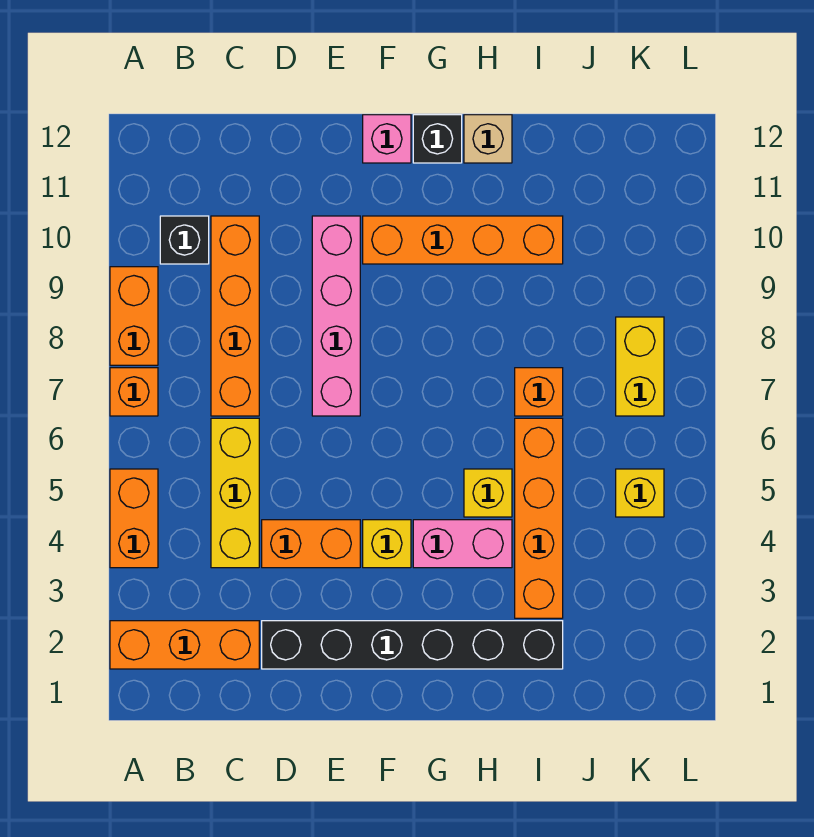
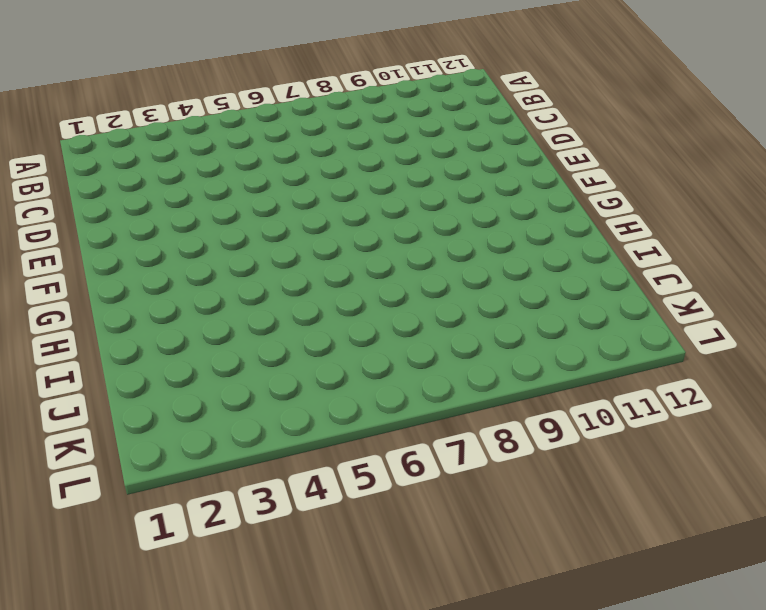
none -> orange brick A2:C2 level 1
none -> orange brick A4:A5 level 1
none -> orange brick A7 level 1

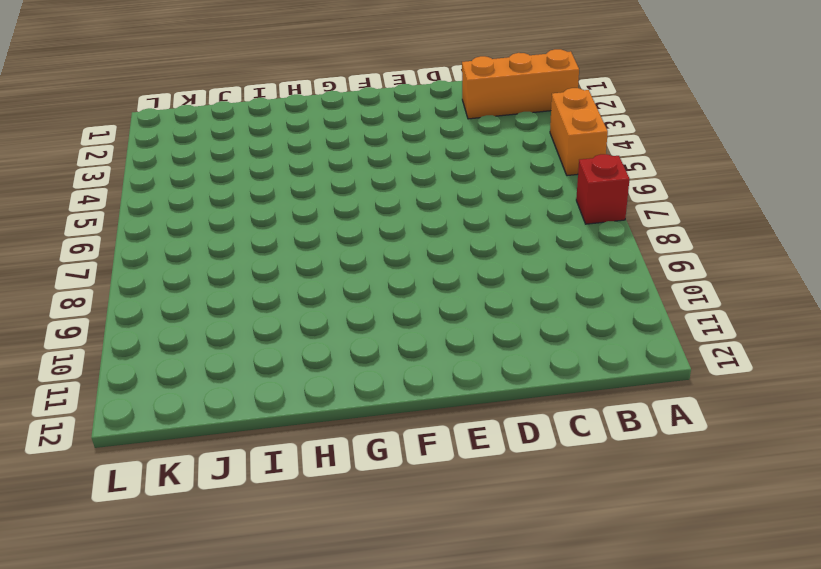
red brick A7 level 1 -> orange brick A7 level 1
none -> orange brick A8:A9 level 1
none -> black brick B10 level 1
none -> yellow brick C4:C6 level 1

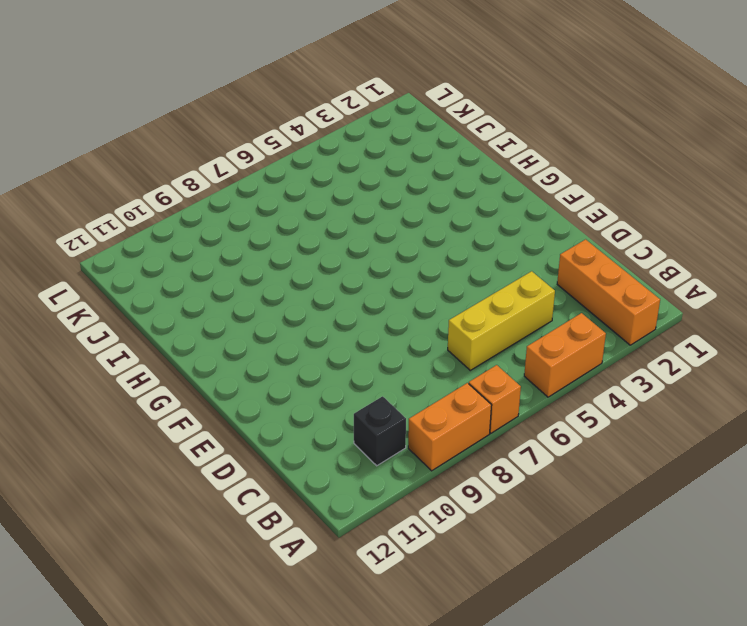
none -> orange brick C7:C10 level 1
none -> black brick D2:I2 level 1
none -> orange brick D4:E4 level 1

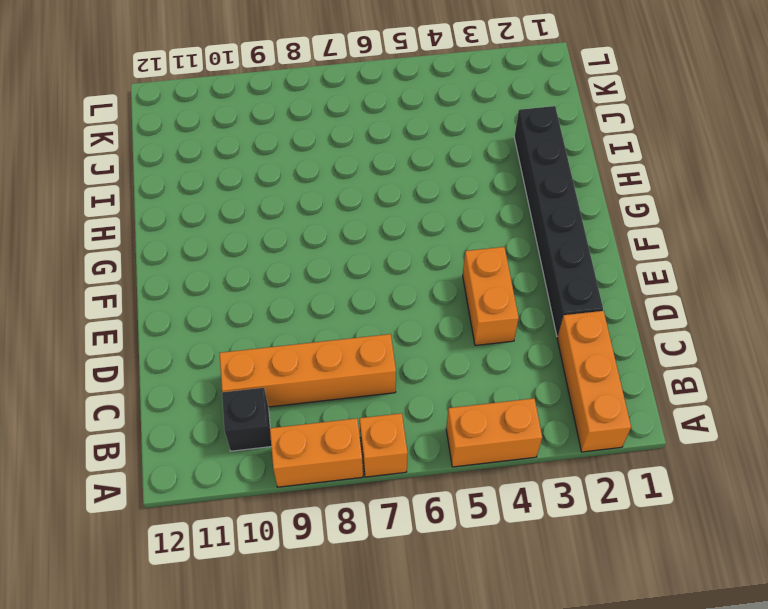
none -> yellow brick C4:C6 level 1
none -> pink brick E7:E10 level 1
none -> yellow brick F4 level 1

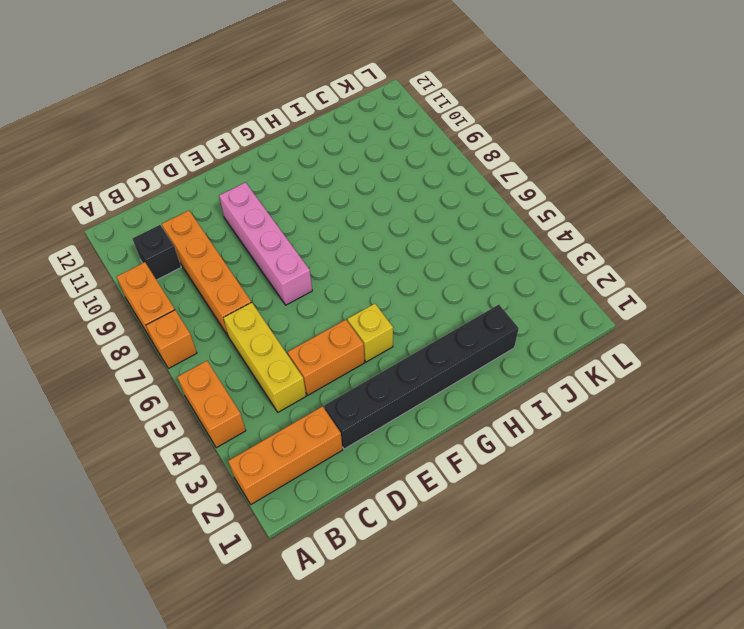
none -> orange brick F10:I10 level 1
none -> pink brick F12 level 1
none -> pink brick G4:H4 level 1

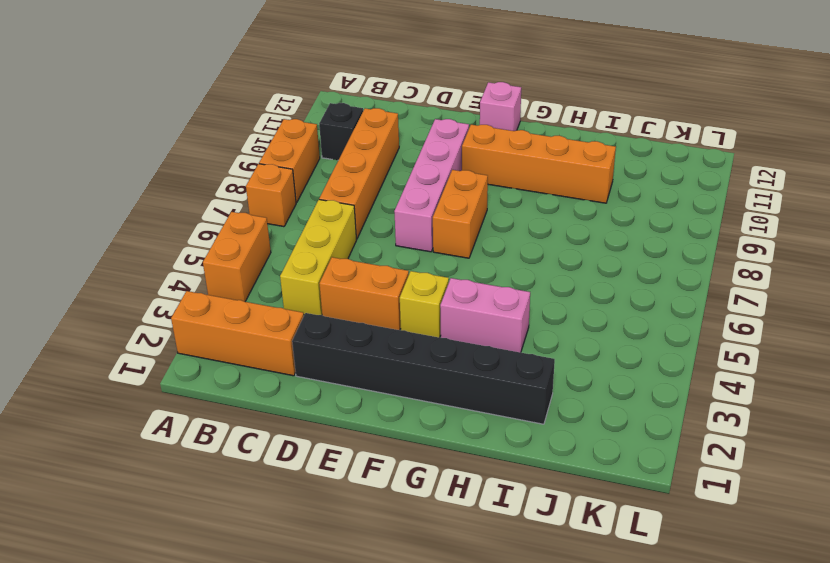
orange brick F7:F8 level 1 -> none
none -> black brick G12 level 1
none -> yellow brick H5 level 1
none -> tan brick H12 level 1

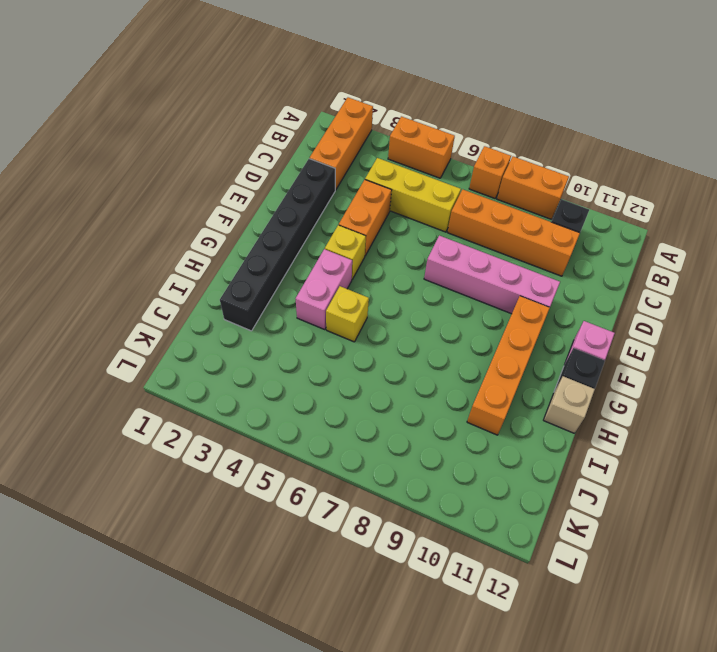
none -> orange brick I3:I6 level 1
none -> orange brick I7 level 1
none -> yellow brick K5 level 1

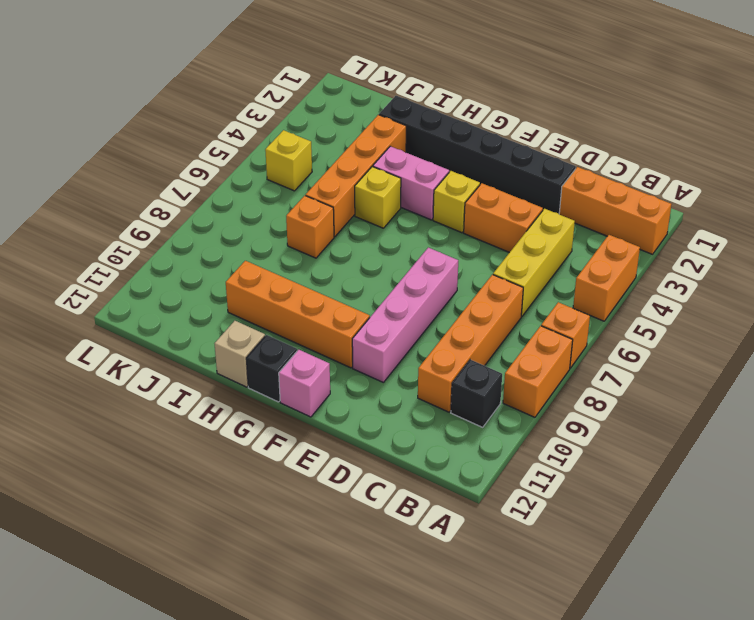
none -> yellow brick K7:K8 level 1

